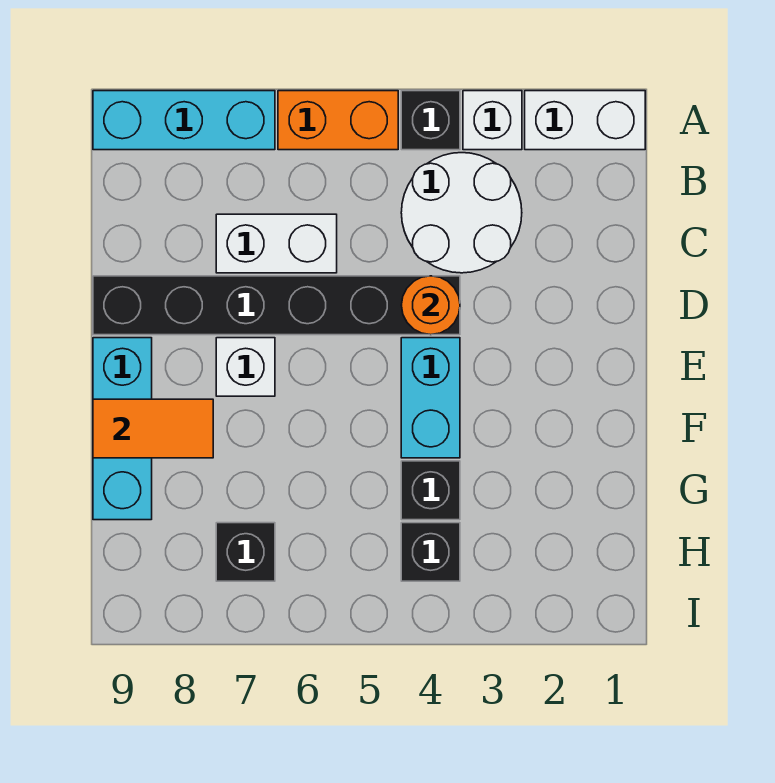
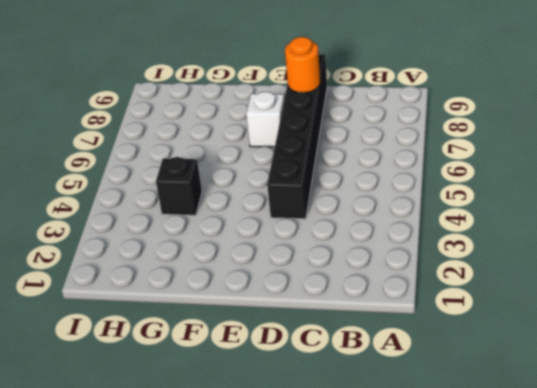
orange round brick D8 level 2 -> orange round brick D4 level 2
none -> white brick A1:A2 level 1
none -> white brick A3 level 1
none -> black brick A4 level 1

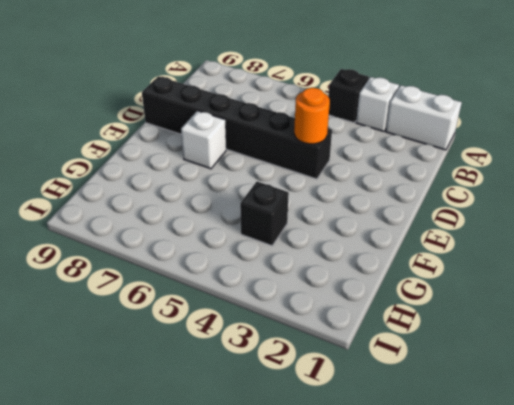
none -> orange brick A5:A6 level 1
none -> cyan brick A7:A9 level 1
none -> white round brick B3:C4 level 1

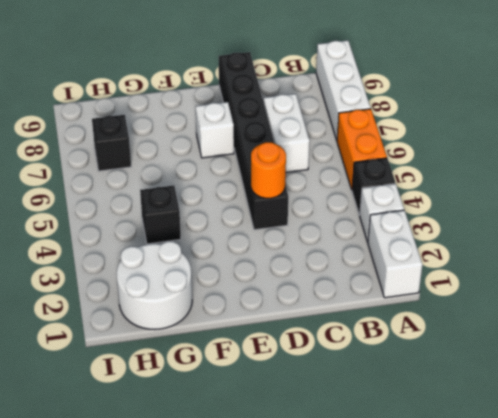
white brick A7:A9 level 1 -> cyan brick A7:A9 level 1
white round brick G1:H2 level 1 -> white round brick B3:C4 level 1
none -> cyan brick E4:F4 level 1
none -> cyan brick E9:G9 level 1
none -> black brick H4 level 1

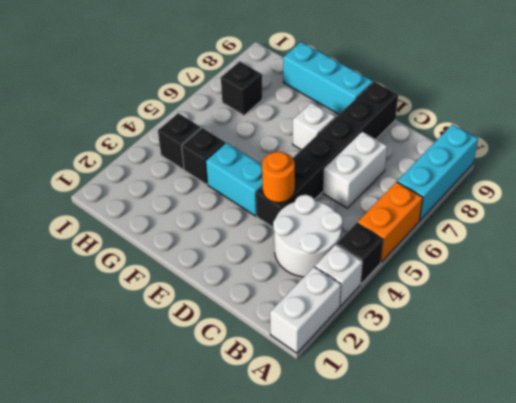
none -> orange tile F8:F9 level 2

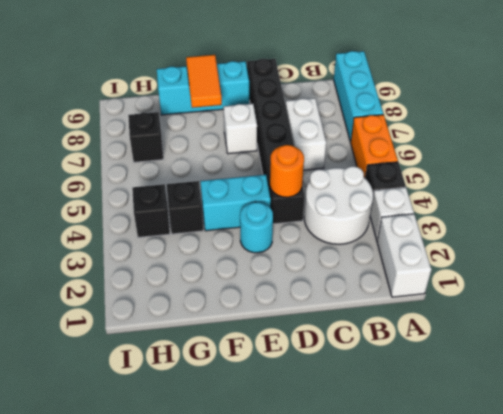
cyan round brick E3 level 1 -> none

